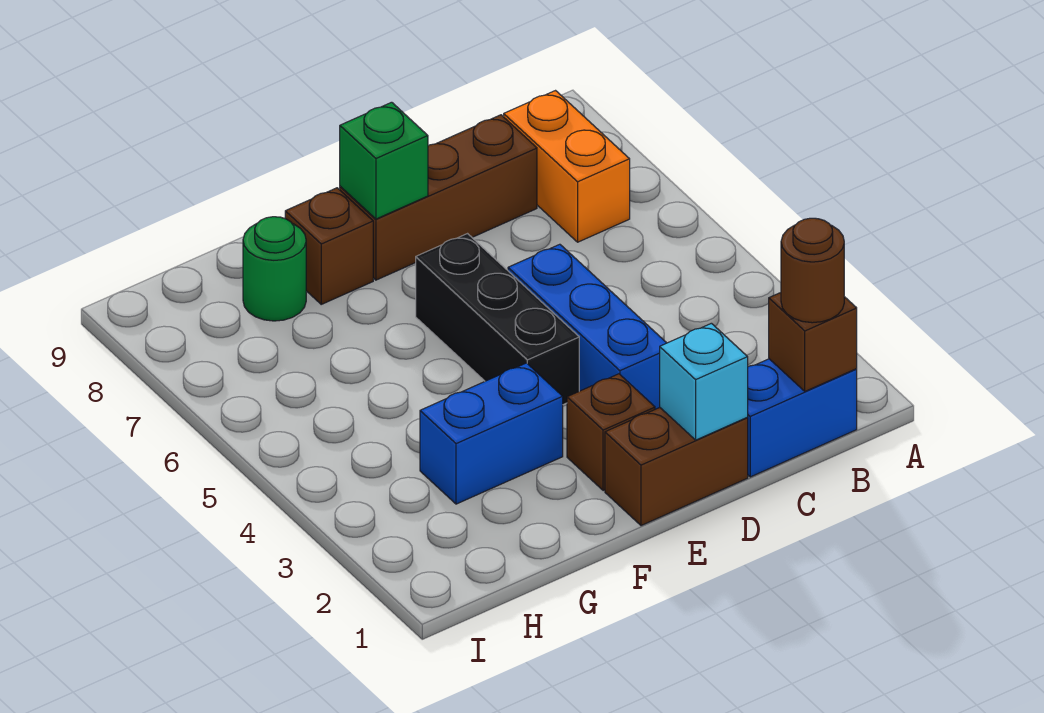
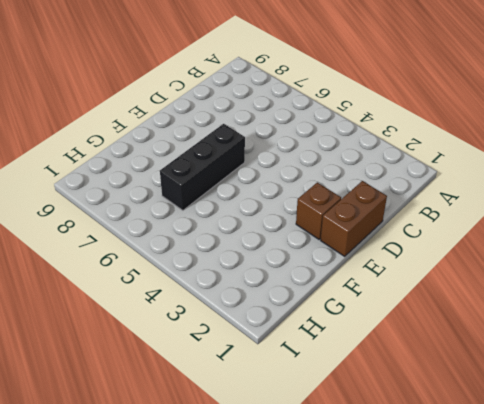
black brick E6:G6 level 1 -> black brick E4:E6 level 1
none -> blue brick B1:C1 level 1
none -> orange brick B7:B8 level 1
none -> brown brick C8:E8 level 1

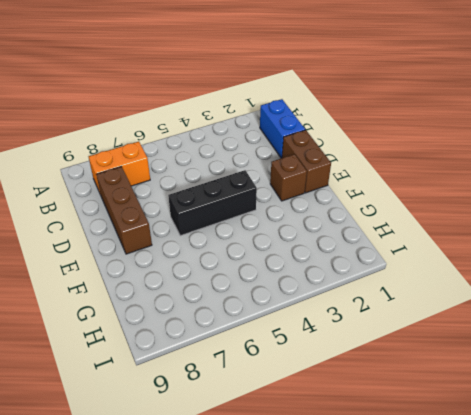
none -> blue brick D3:D5 level 1
none -> blue brick F3:G3 level 1
none -> brown brick F8 level 1

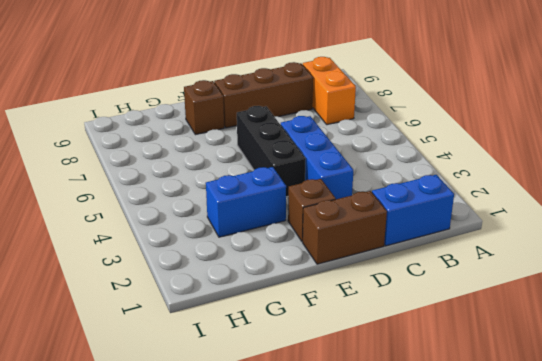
none -> green round brick G8 level 1
none -> brown brick B1 level 2
none -> cyan brick D1 level 2

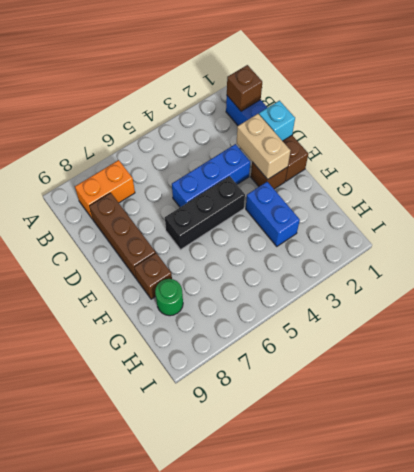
tan brick D2:E2 level 2 -> none
none -> green brick E8 level 2
none -> brown round brick B1 level 3

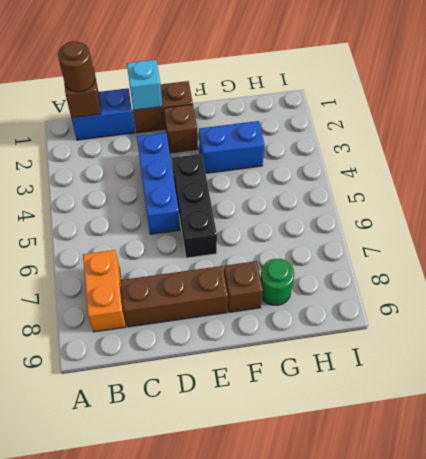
none -> green brick E8 level 2

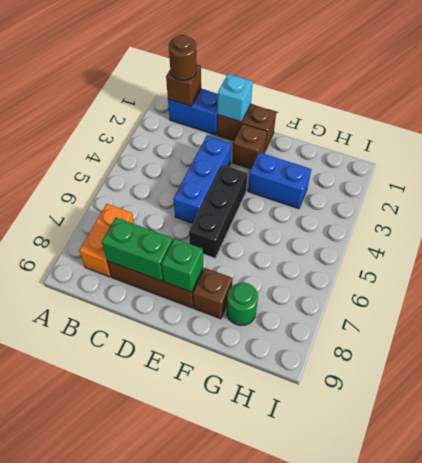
green brick C8:D8 level 2 -> none

